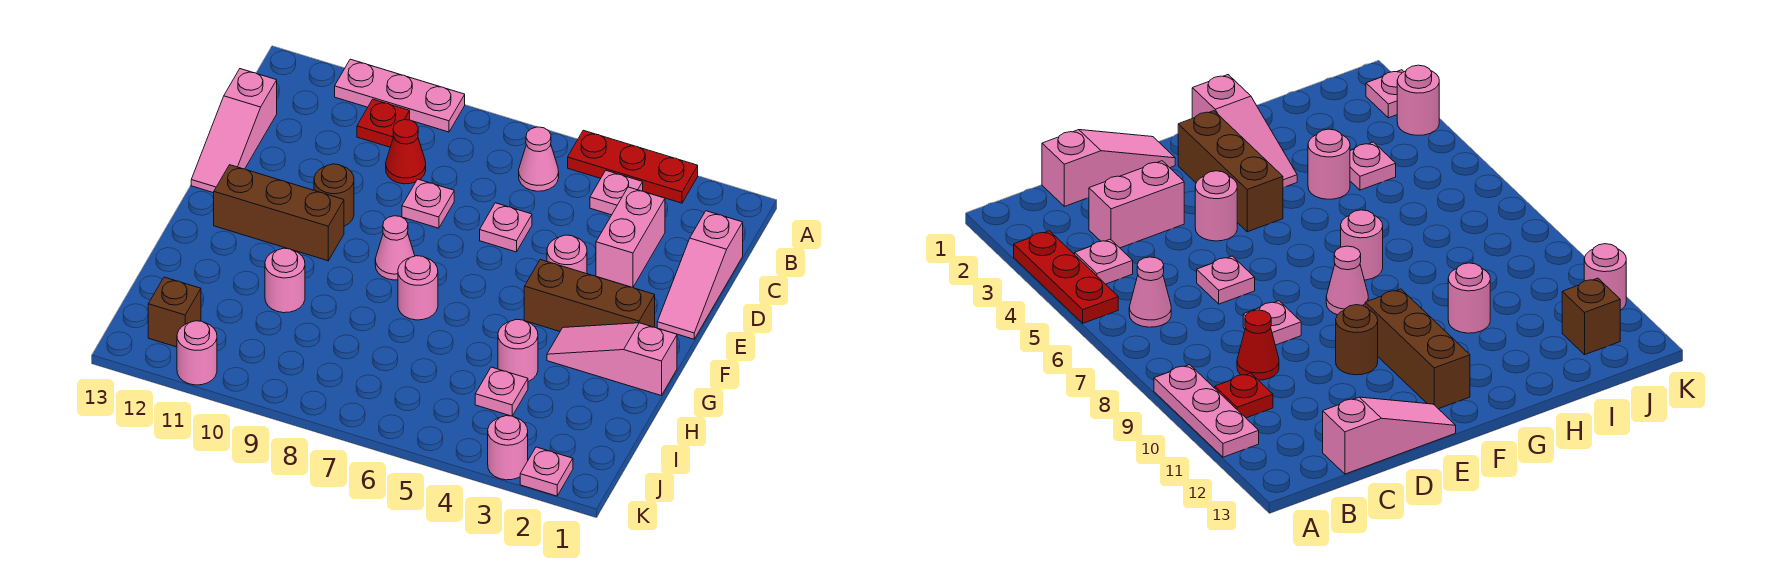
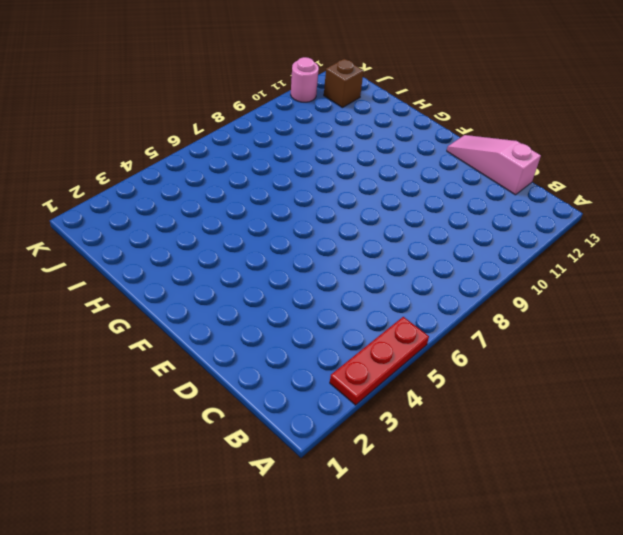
none -> pink plate A9:A11 level 1
none -> pink plate B4 level 1
none -> pink cone B6 level 1

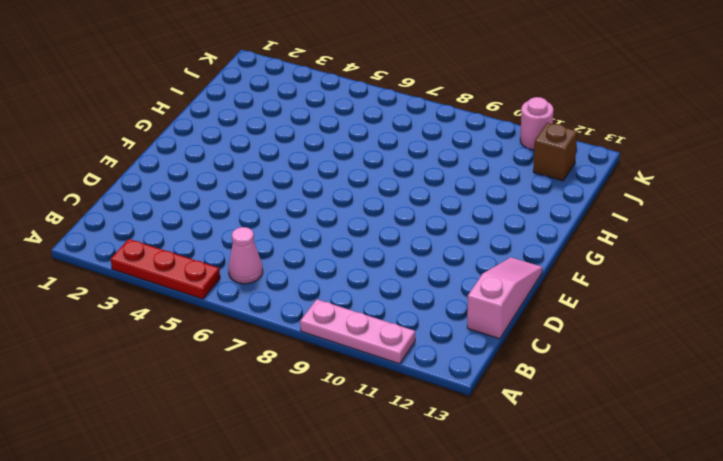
none -> pink plate B4 level 1
none -> red plate B10 level 1
none -> pink slope C1:E1 level 1 top C

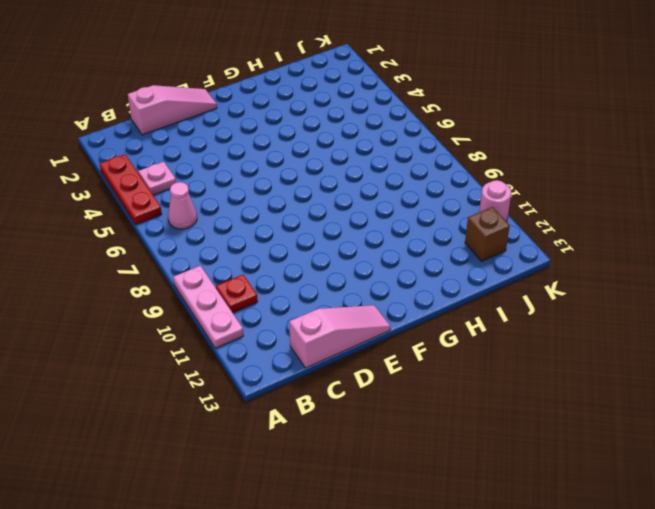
none -> pink brick C3:D3 level 1
none -> red cone C9 level 1
none -> pink plate D6 level 1

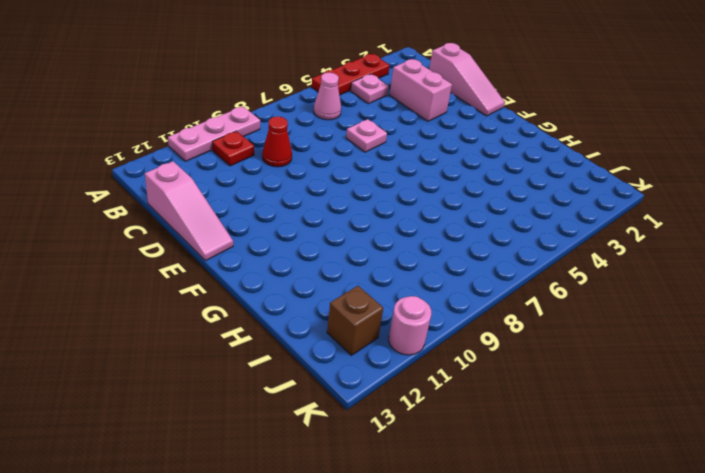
none -> pink plate D8 level 1
none -> pink round brick E4 level 1
none -> brown round brick E10 level 1

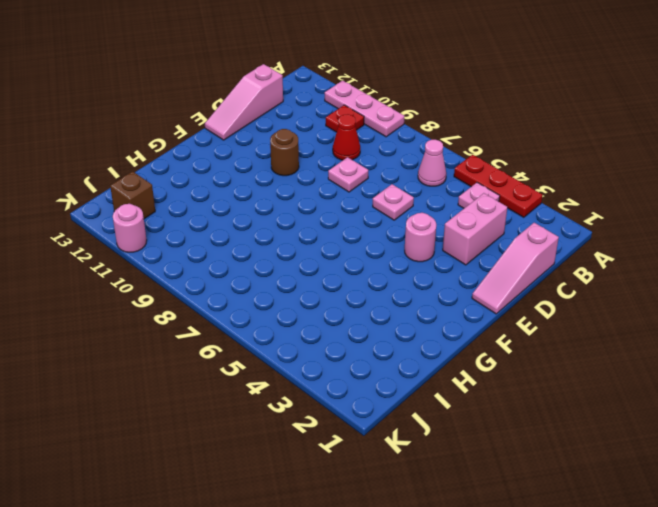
none -> brown brick F2:F4 level 1
none -> pink cone F8 level 1
none -> brown brick F10:F12 level 1

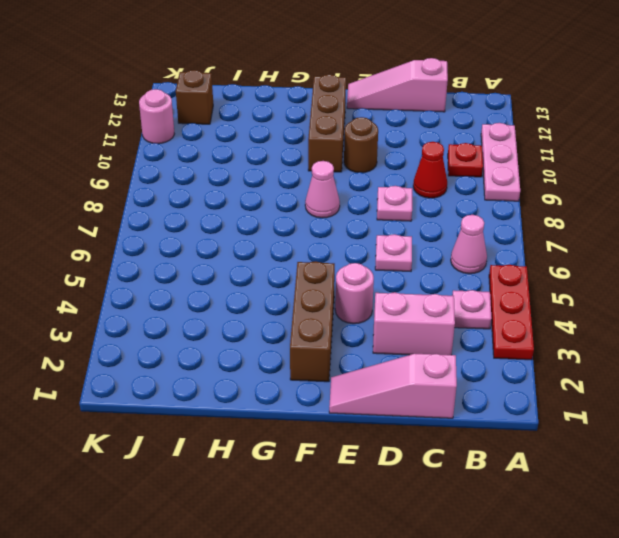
none -> pink slope G1:G3 level 1 top 1
none -> pink round brick G7 level 1
none -> pink round brick H4 level 1

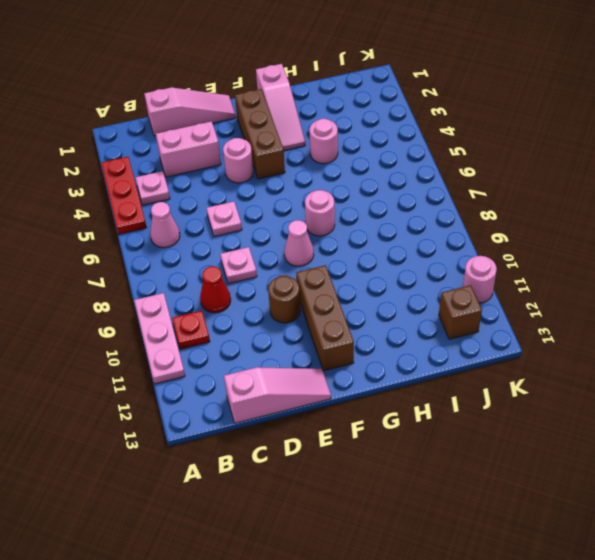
none -> pink round brick H10 level 1
none -> pink plate I4 level 1
none -> pink plate K2 level 1

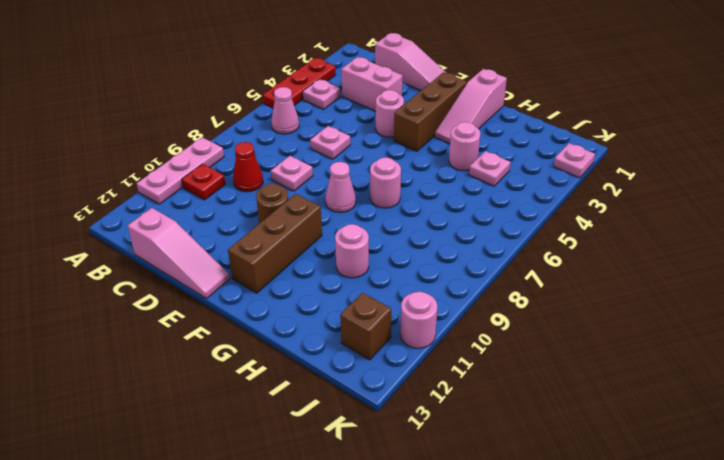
none -> pink round brick K3 level 1

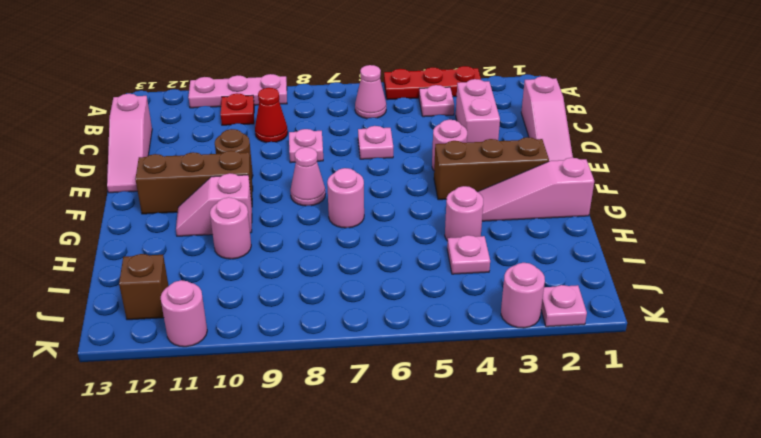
pink slope G10:G11 level 1 top 10 -> none

